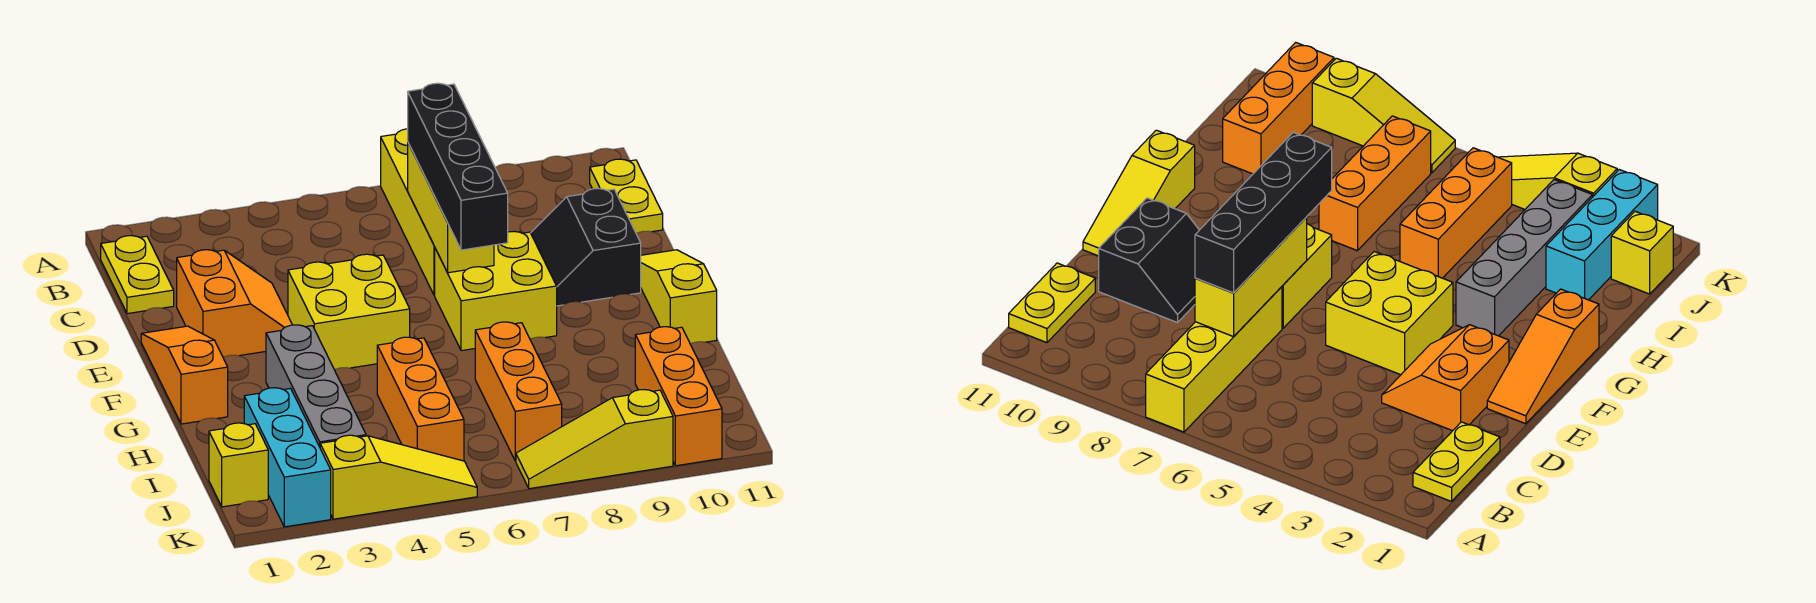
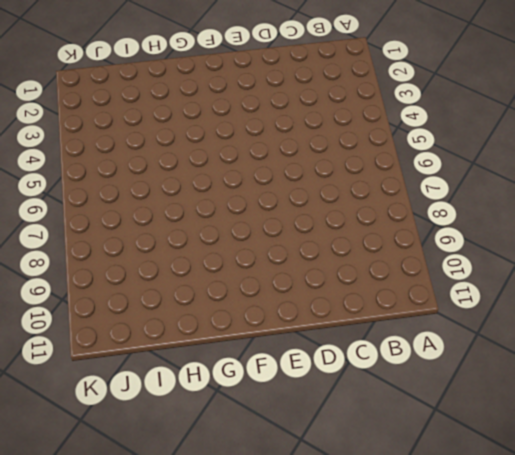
none -> yellow brick A7:D7 level 1
none -> yellow plate B1:C1 level 1
none -> yellow plate B11:C11 level 1

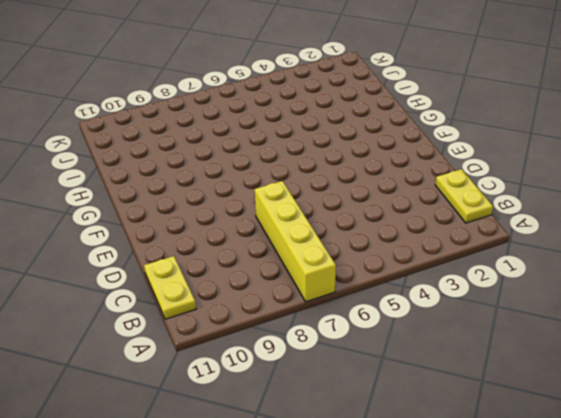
none -> orange slope D2:E3 level 1 top 2
none -> black slope D9:E10 level 1 top 10
none -> orange slope E1:G1 level 1 top G

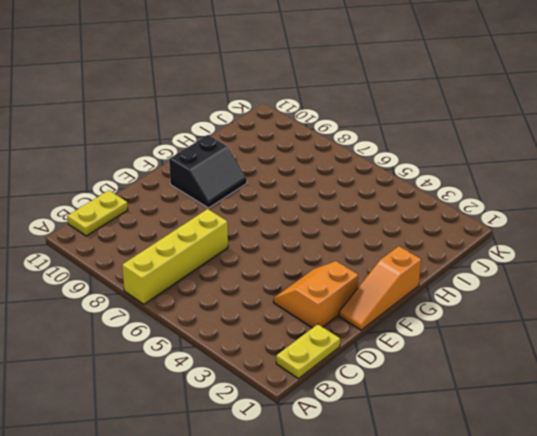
black slope F9:G10 level 1 top 10 -> black slope D9:E10 level 1 top 10
none -> yellow brick E4:F5 level 1
none -> yellow brick E7:F8 level 1
none -> yellow slope E11:G11 level 1 top G

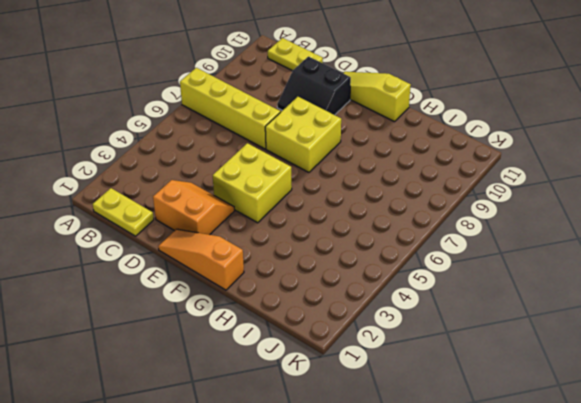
none -> grey brick G3:J3 level 1
none -> orange brick H5:J5 level 1
none -> orange brick H7:J7 level 1

